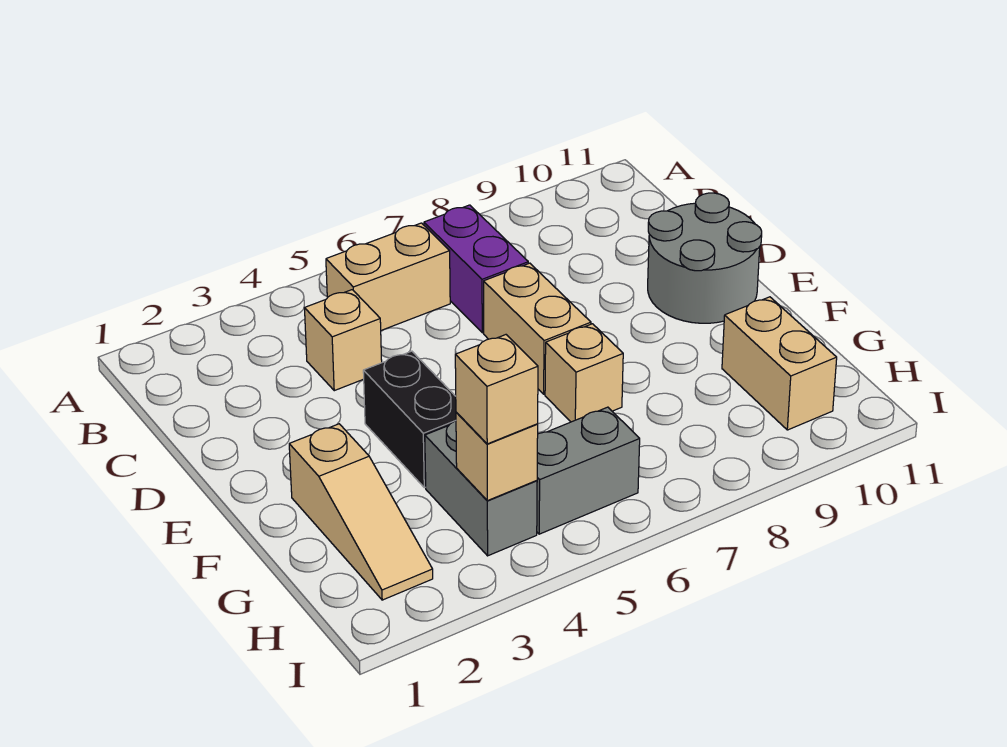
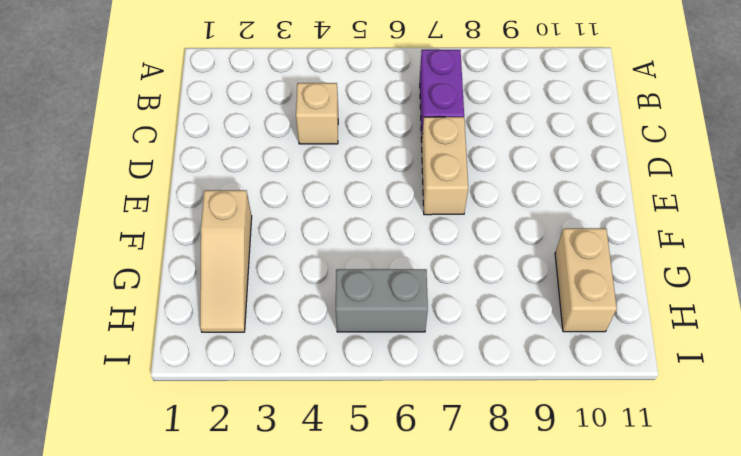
none -> tan brick B5:B6 level 1
none -> grey round brick D10:E11 level 1
none -> black brick E4:F4 level 1

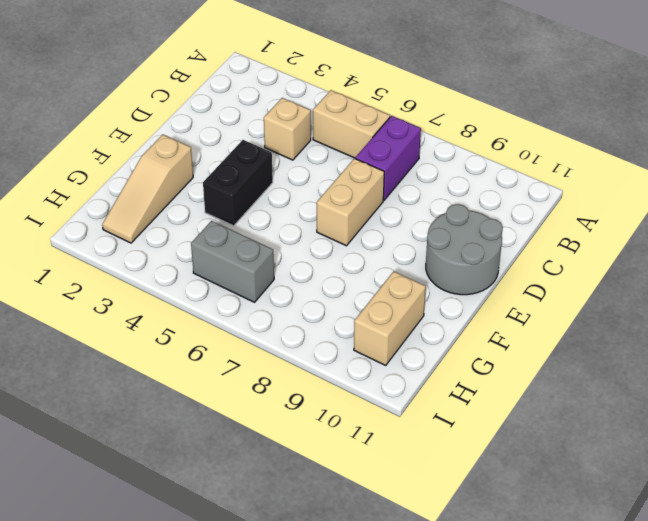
none -> tan brick F7 level 1
none -> grey brick G4:H4 level 1
none -> tan brick H4 level 2

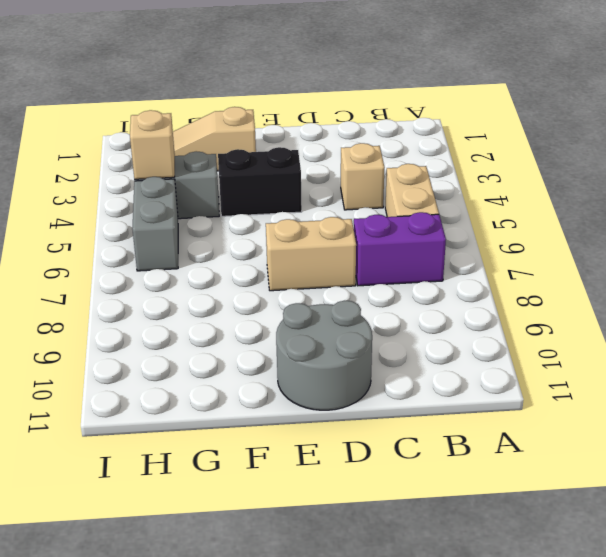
none -> tan brick F7 level 1
none -> tan brick G10:H10 level 1
none -> tan brick H4 level 3

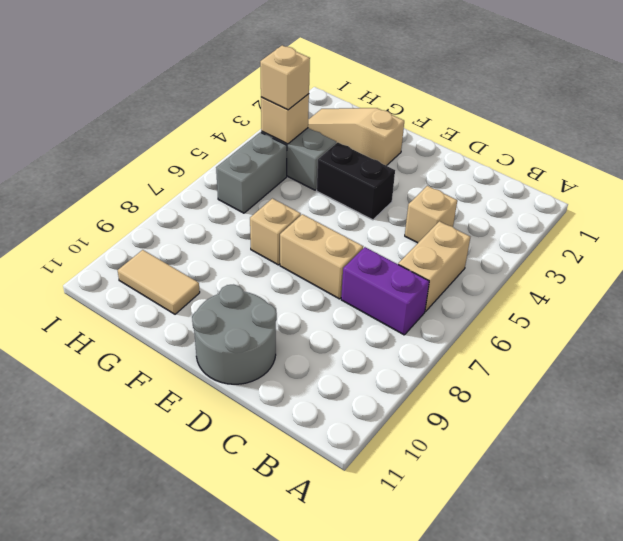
tan tile G10:H10 level 1 -> tan brick G10:H10 level 1

